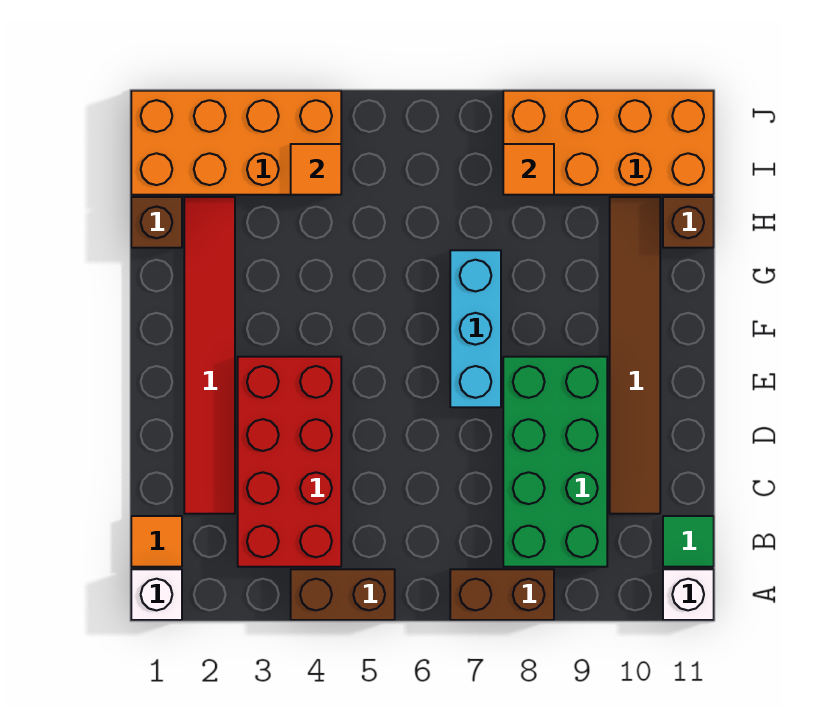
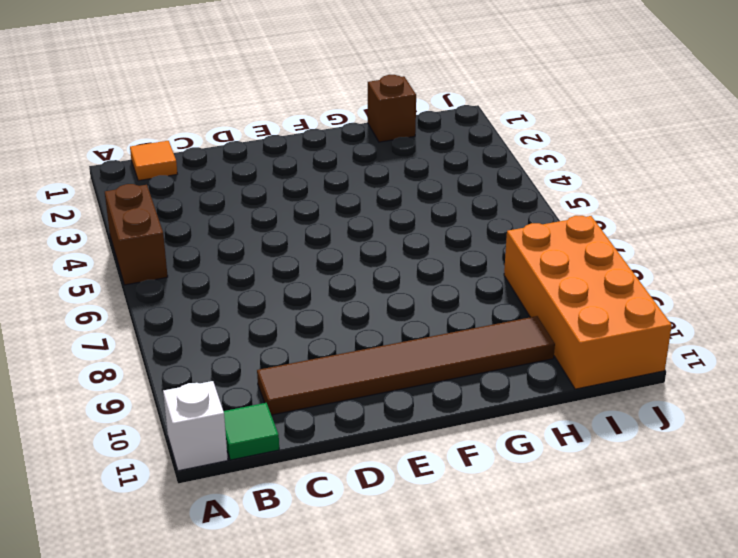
none -> white brick A1 level 1
none -> brown brick A7:A8 level 1
none -> red brick B3:E4 level 1

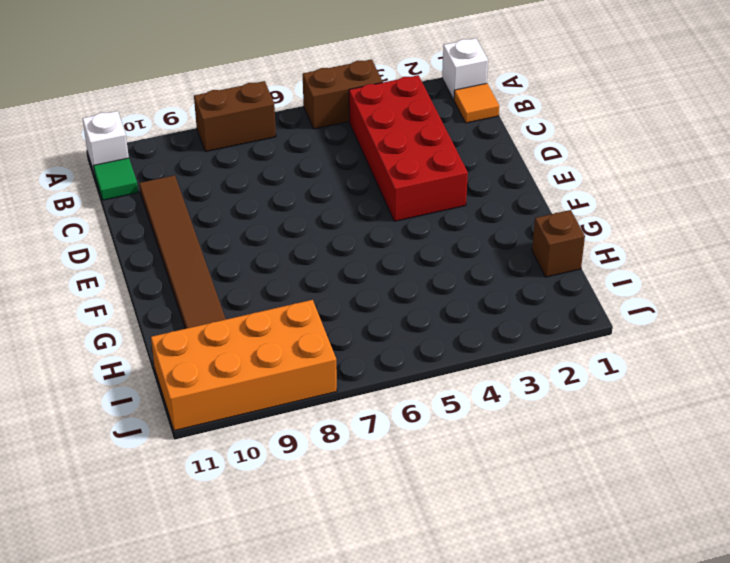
none -> green brick B8:E9 level 1
none -> red tile C2:H2 level 1
none -> cyan brick E7:G7 level 1

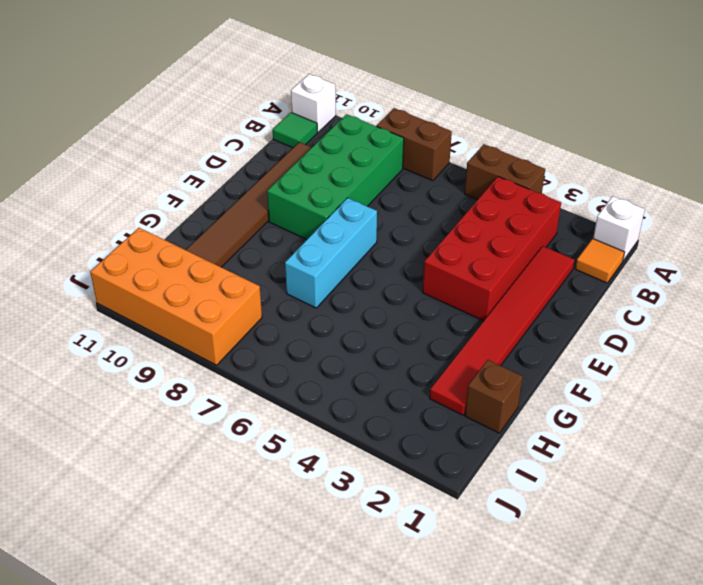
none -> brown brick H11 level 1
none -> orange brick I1:J4 level 1
none -> orange tile I4 level 2

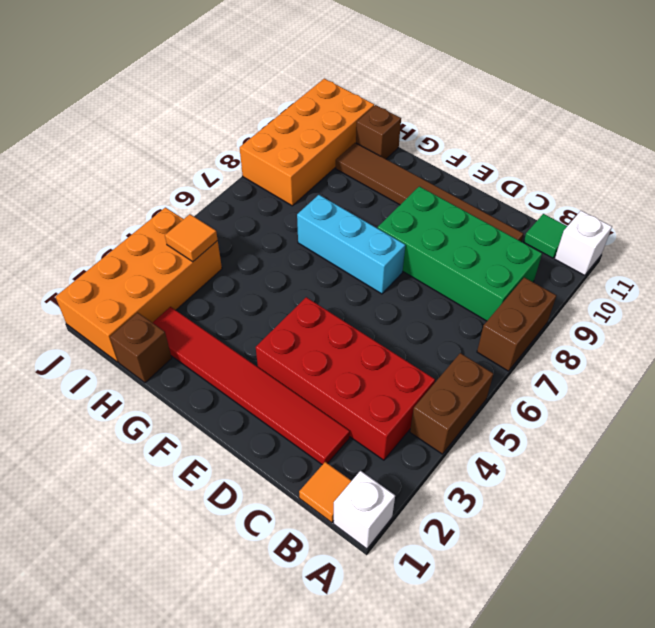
none -> orange tile I8 level 2

